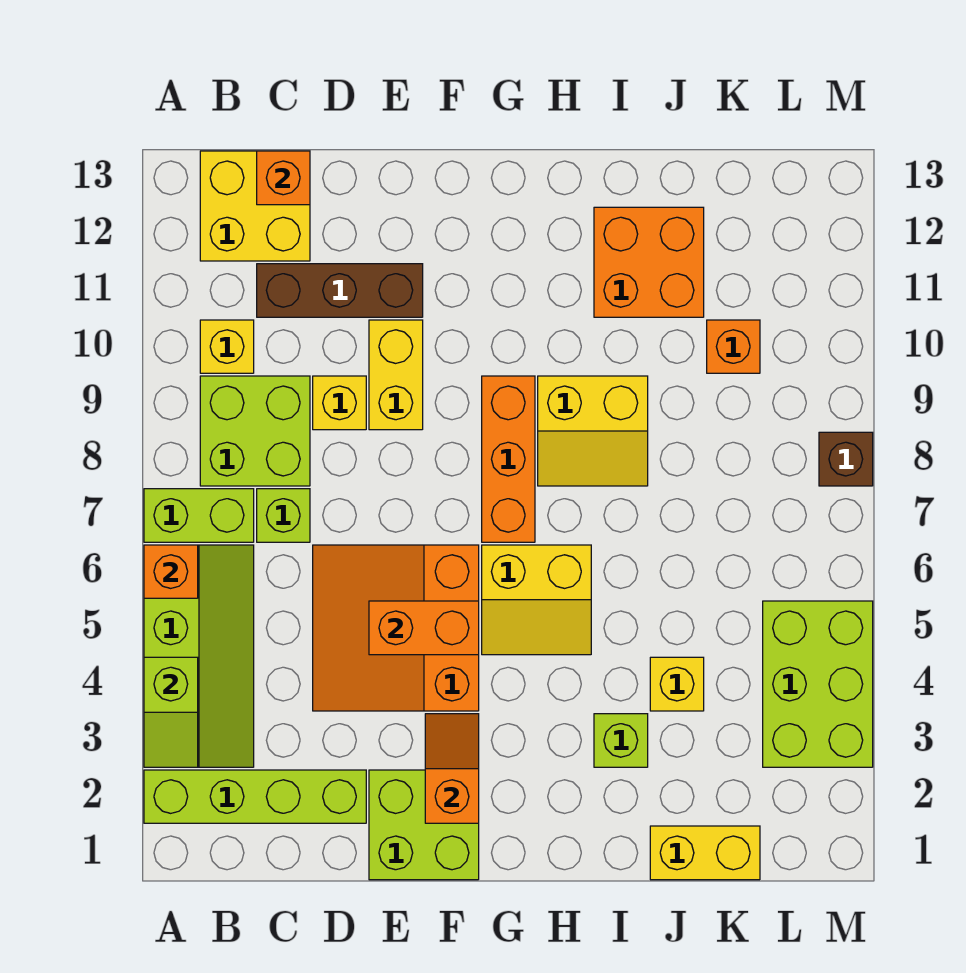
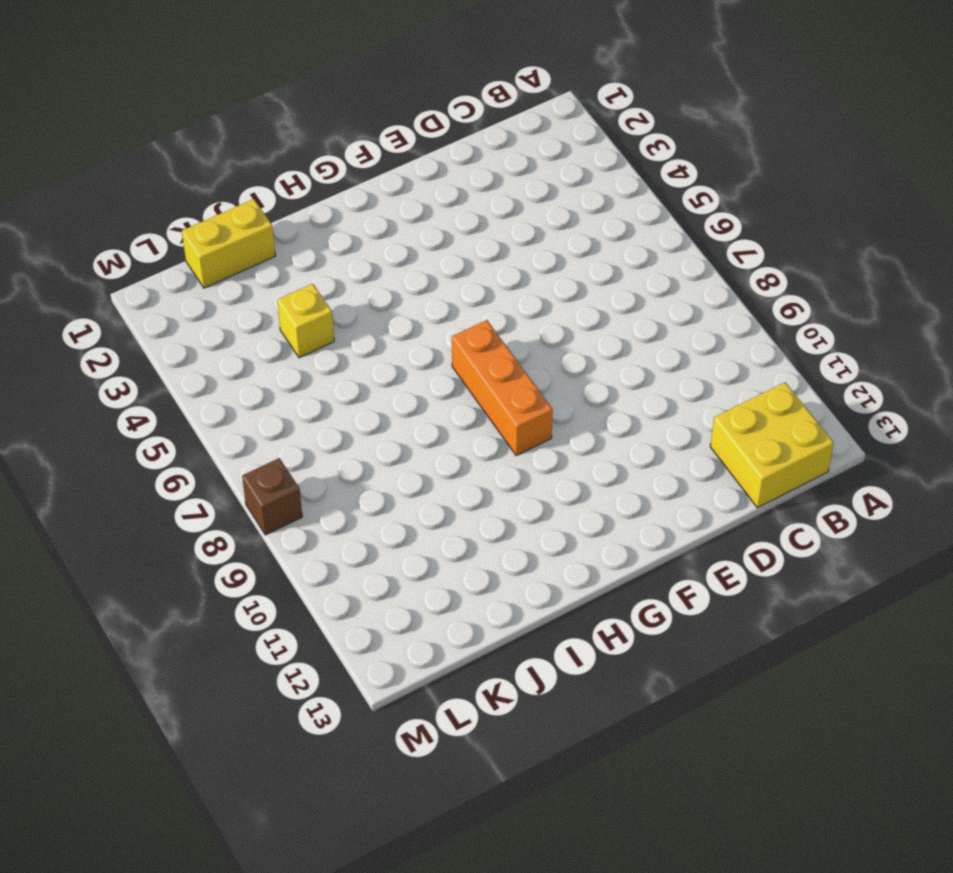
none -> lime brick A2:D2 level 1
none -> lime slope A3:B6 level 1 top A
none -> lime brick A7:B7 level 1

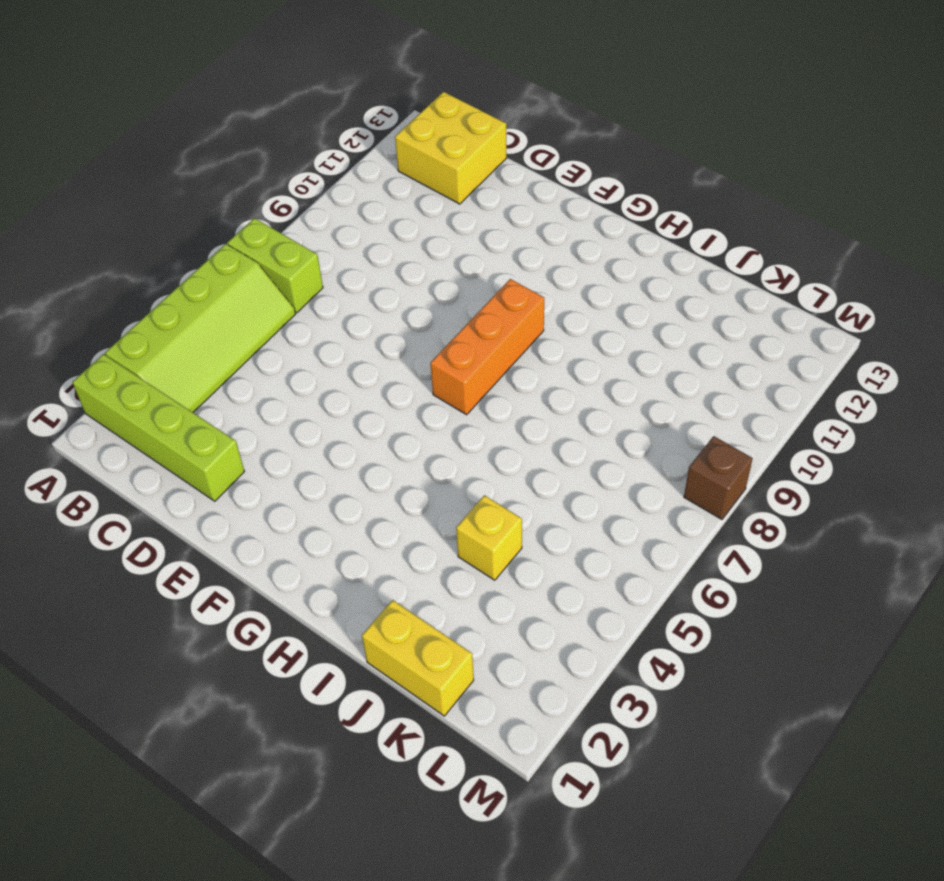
none -> lime brick B8:C9 level 1
none -> yellow brick B10 level 1
none -> lime brick C7 level 1

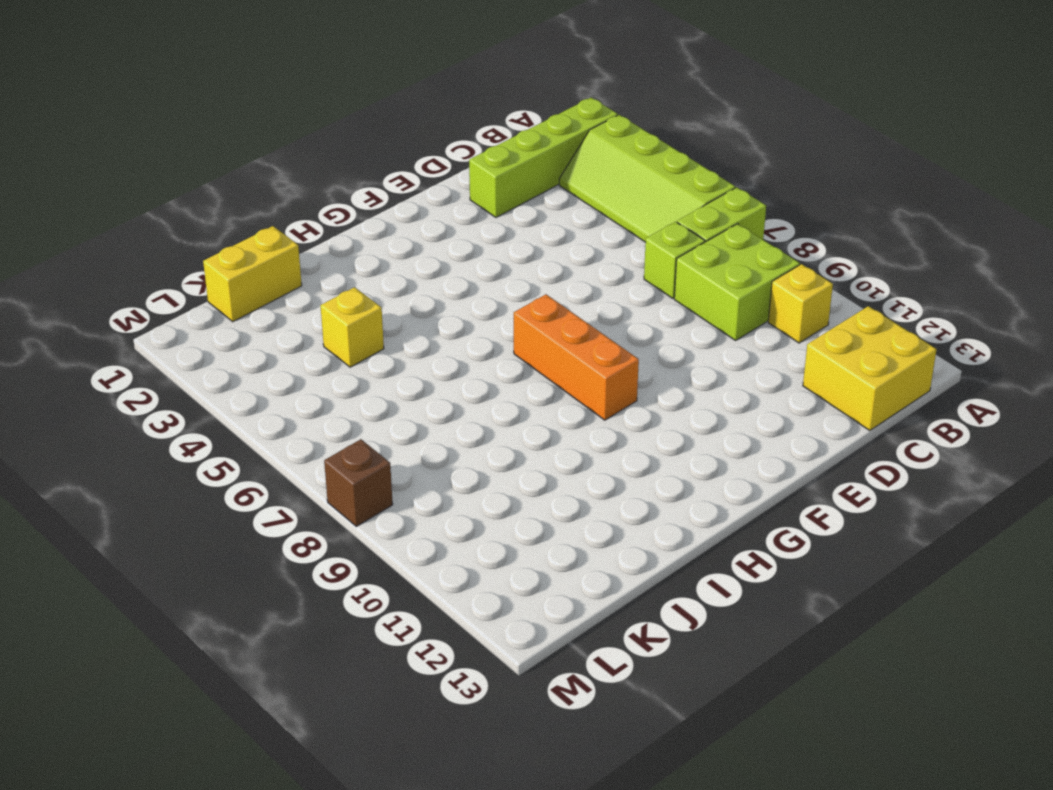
none -> brown brick C11:E11 level 1
none -> orange slope D4:F6 level 1 top F
none -> yellow brick D9 level 1

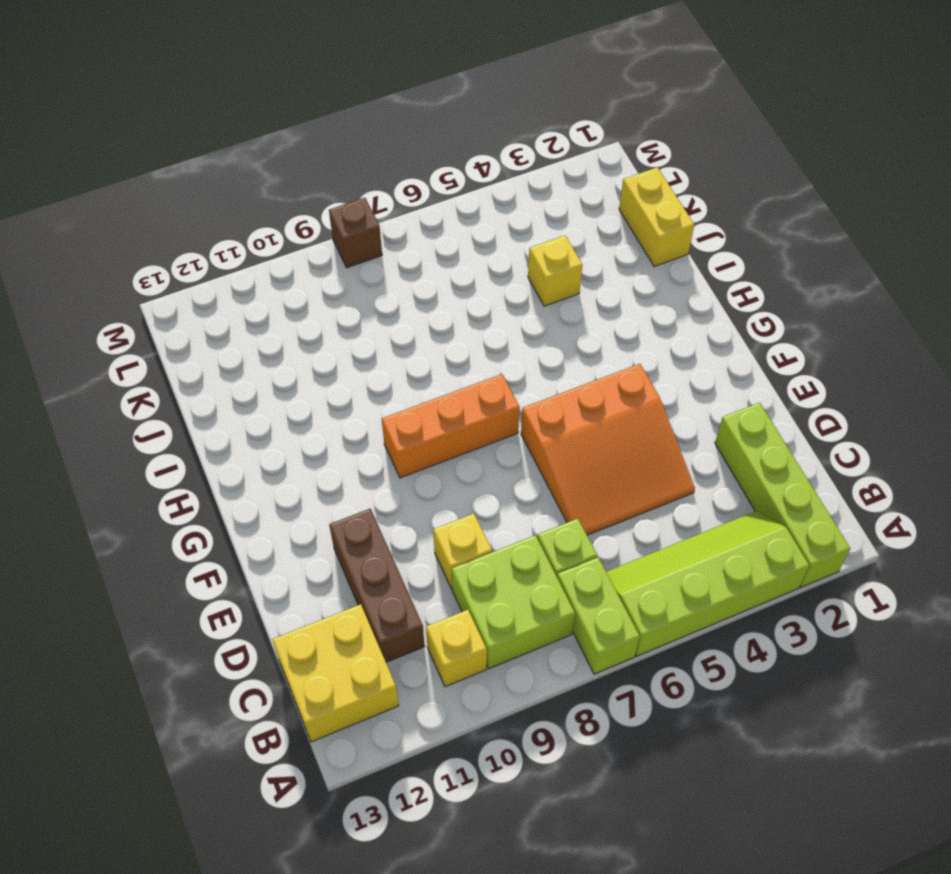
none -> lime brick E1:F2 level 1
none -> yellow brick E9:E10 level 1
none -> yellow slope G5:H6 level 1 top 6

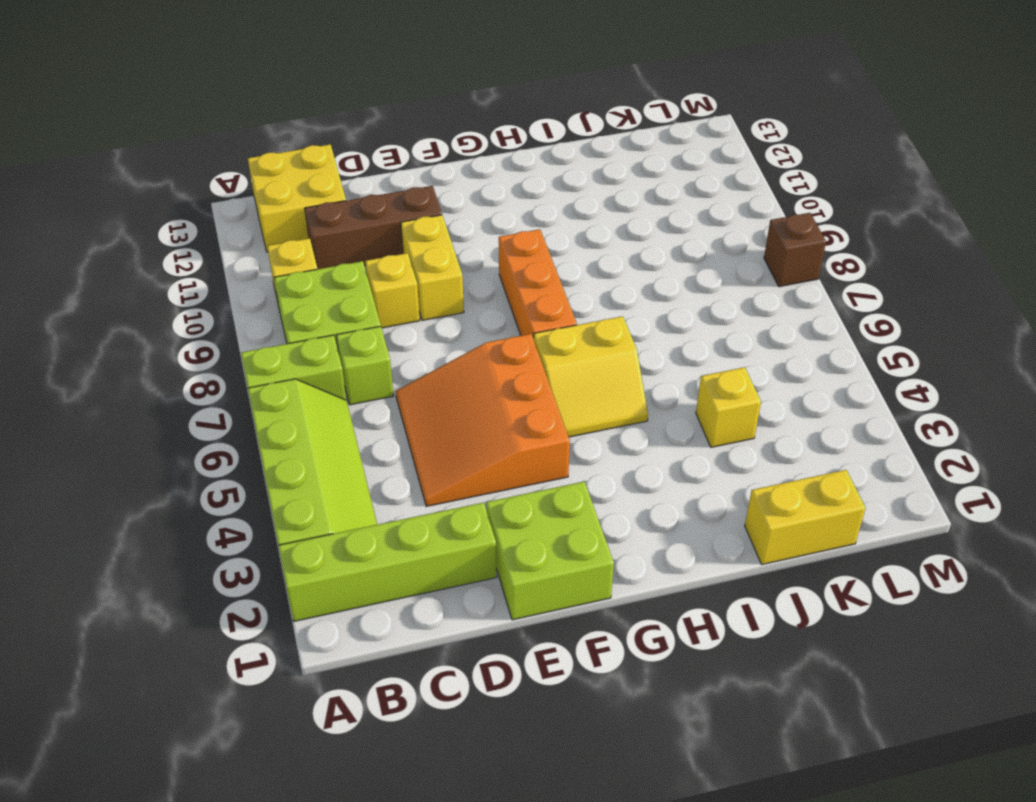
none -> yellow slope H8:I9 level 1 top 9
none -> lime brick I3 level 1
none -> orange brick I11:J12 level 1

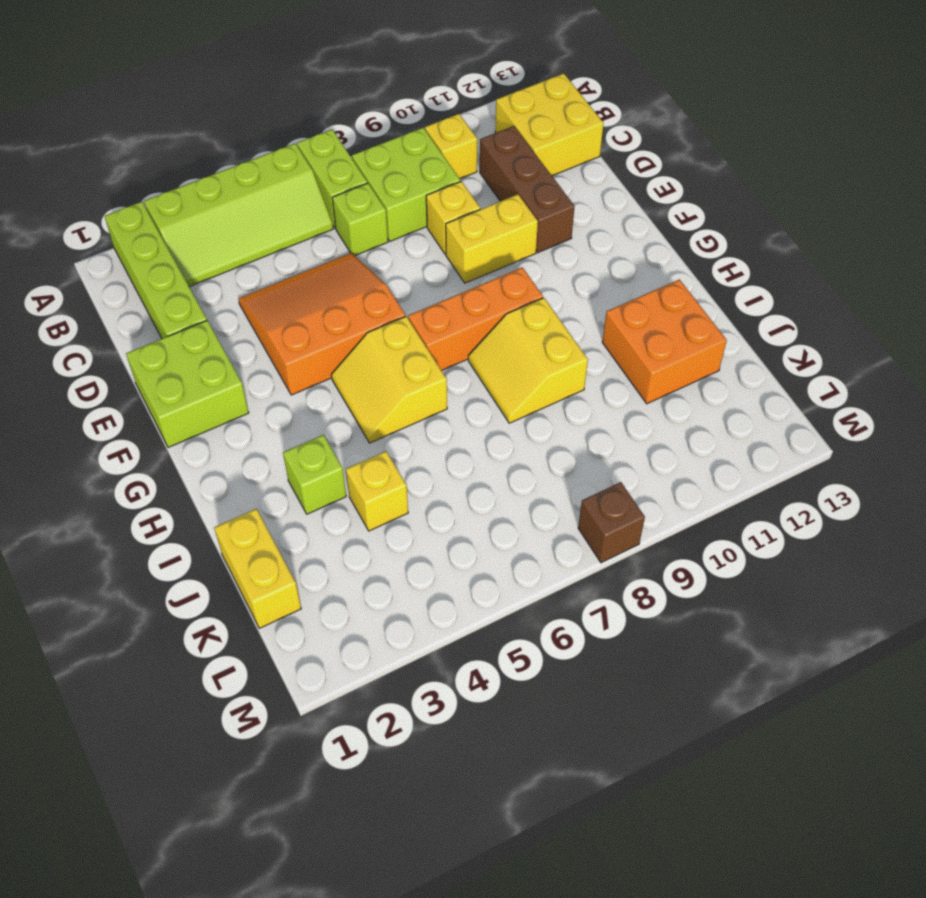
none -> orange brick K10 level 1
none -> lime brick L3:M5 level 1
none -> lime slope A3:A4 level 2 top 4

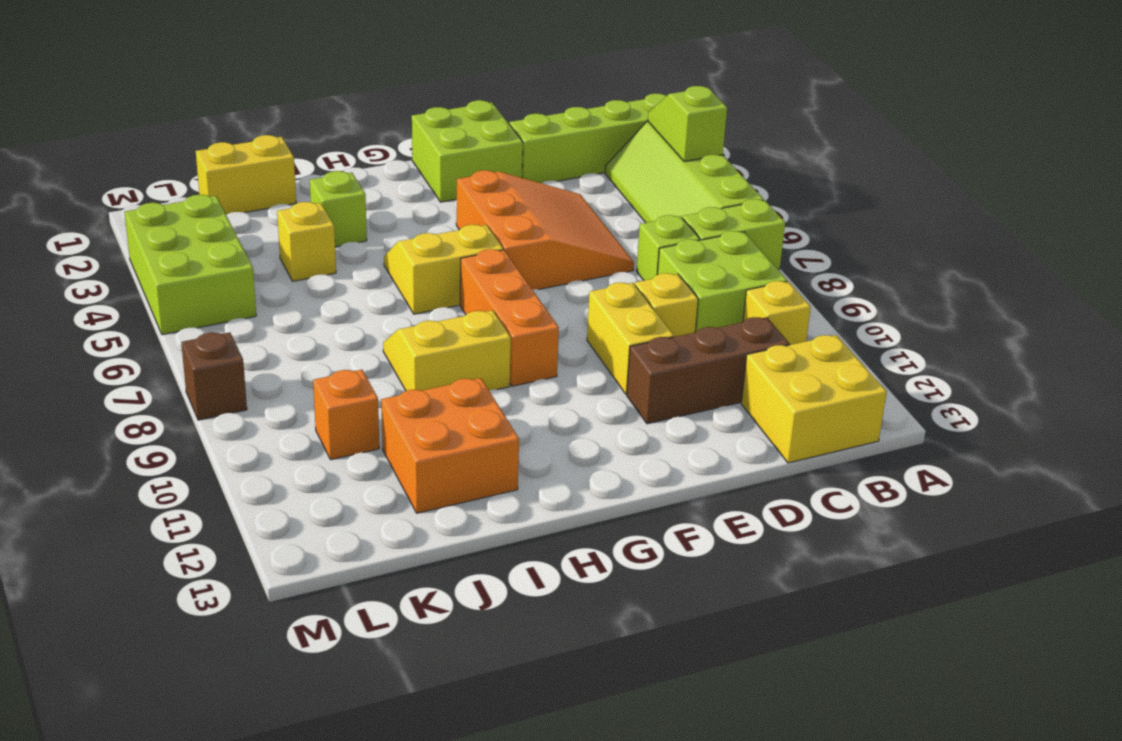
none -> orange brick A6 level 2
none -> orange brick C13 level 2
none -> orange brick E5:F5 level 2

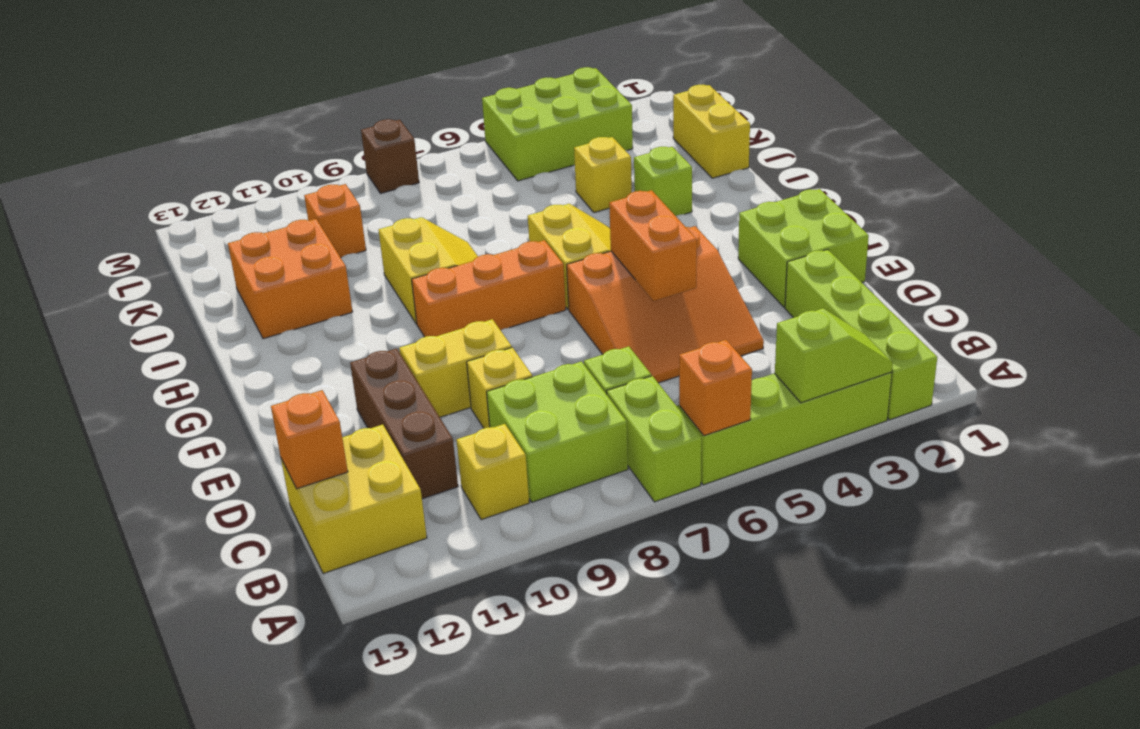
none -> orange slope F2:F3 level 2 top 2

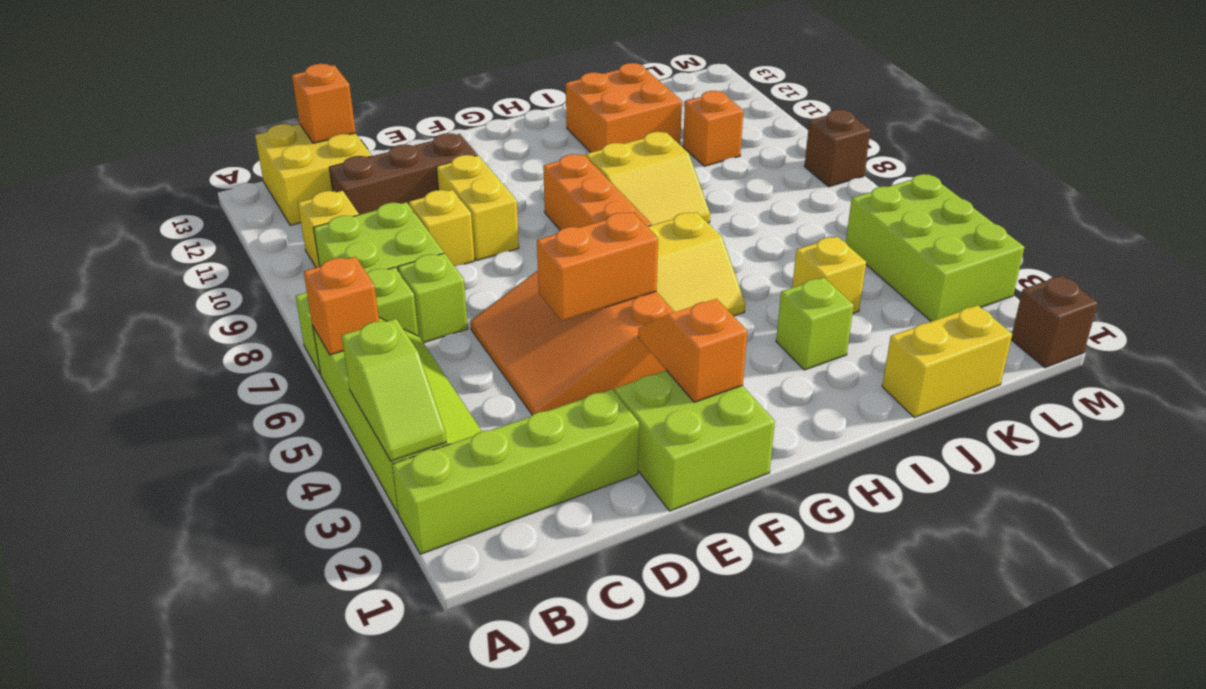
brown brick M1 level 1 -> none

